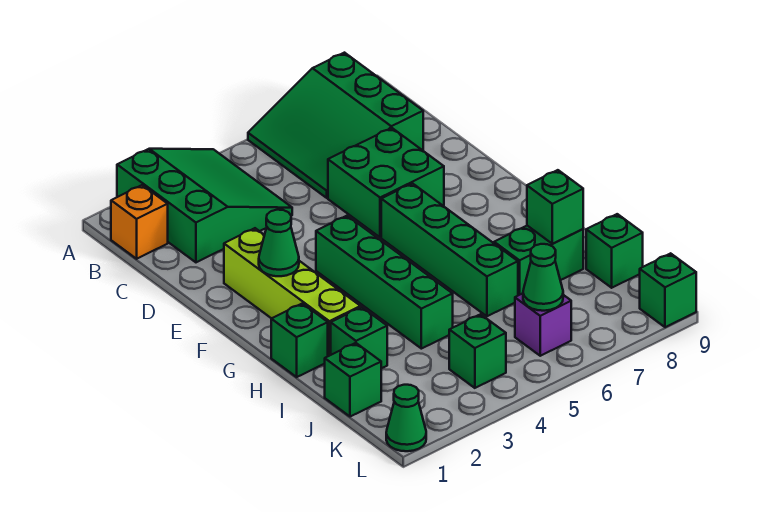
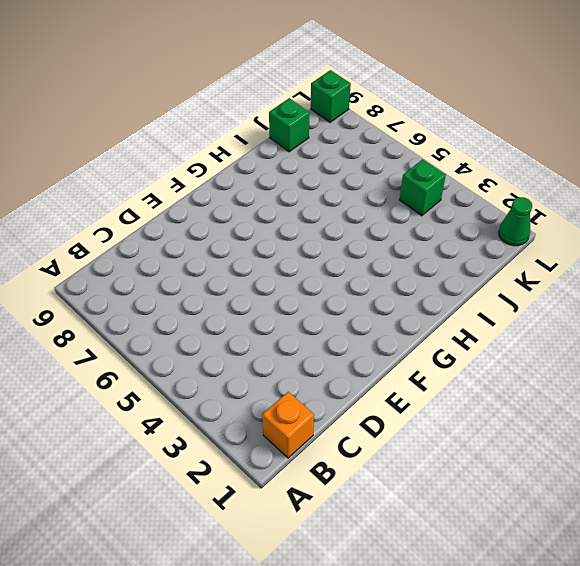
none -> green slope A2:C4 level 1 top 2
none -> green slope A6:C8 level 1 top 8
none -> green brick D6:E7 level 1

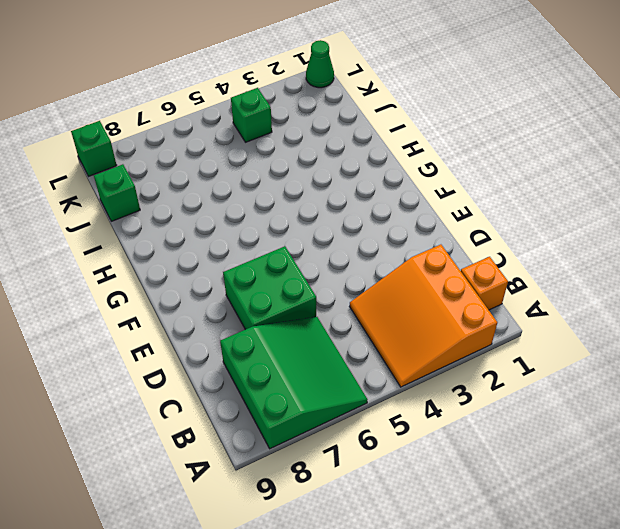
orange slope A2:C4 level 1 top 2 -> green slope A2:C4 level 1 top 2
none -> lime brick E2:H2 level 1
none -> green brick F4:I4 level 1
none -> green brick F6:I6 level 1

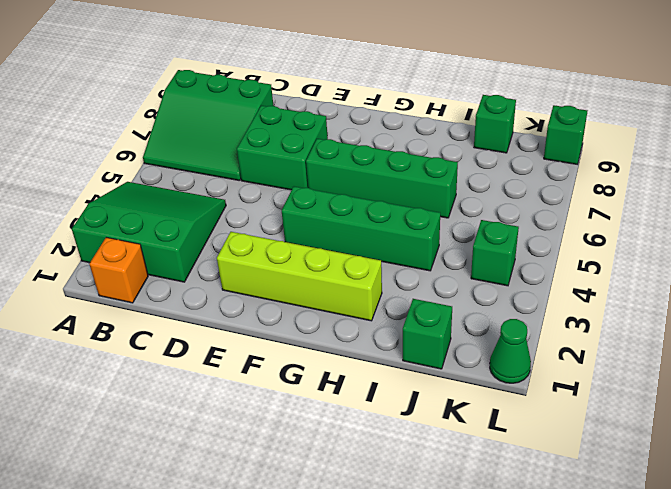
none -> green brick H1 level 1
none -> green brick I2 level 1
none -> green brick I7:I8 level 1

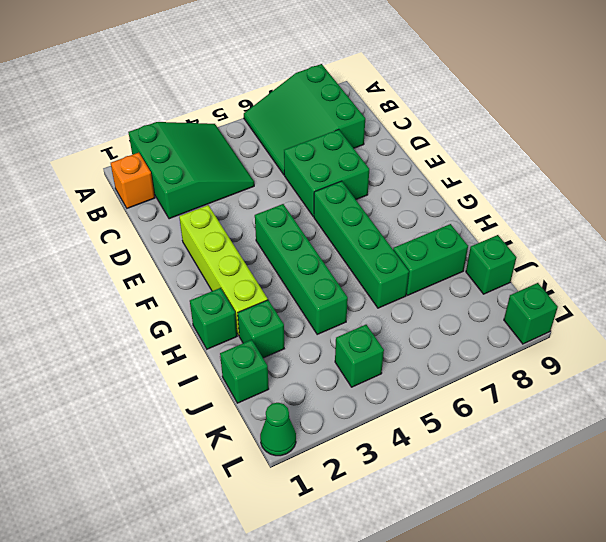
none -> purple brick K6 level 1
none -> green cone F2 level 2
none -> green brick I8 level 2

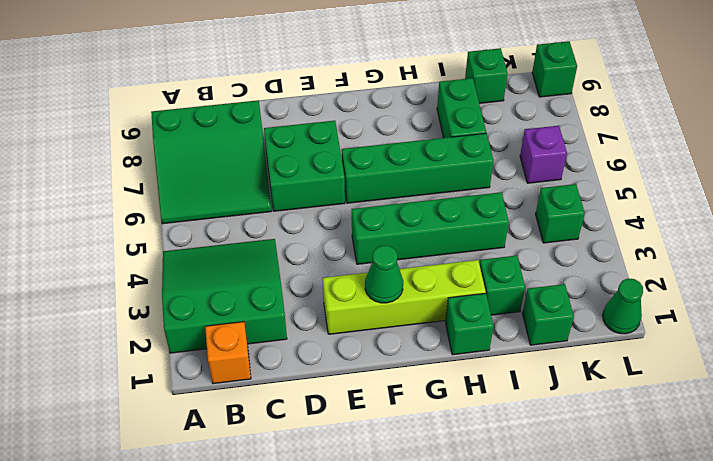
none -> green brick I8 level 2
none -> green cone K6 level 2

